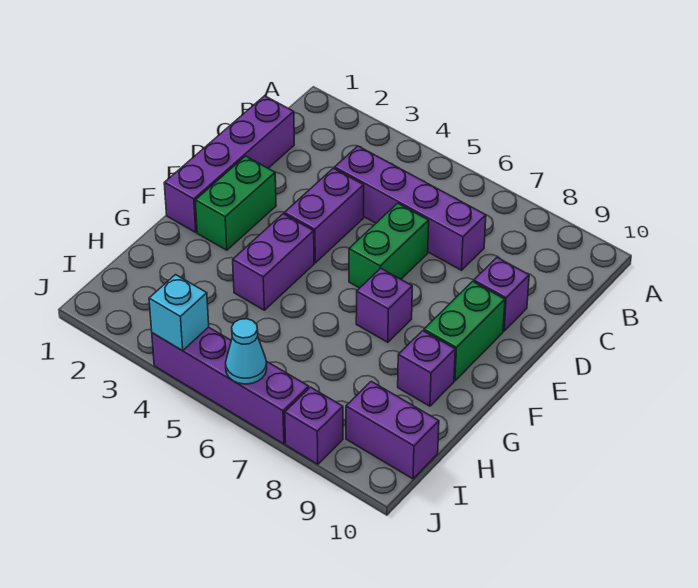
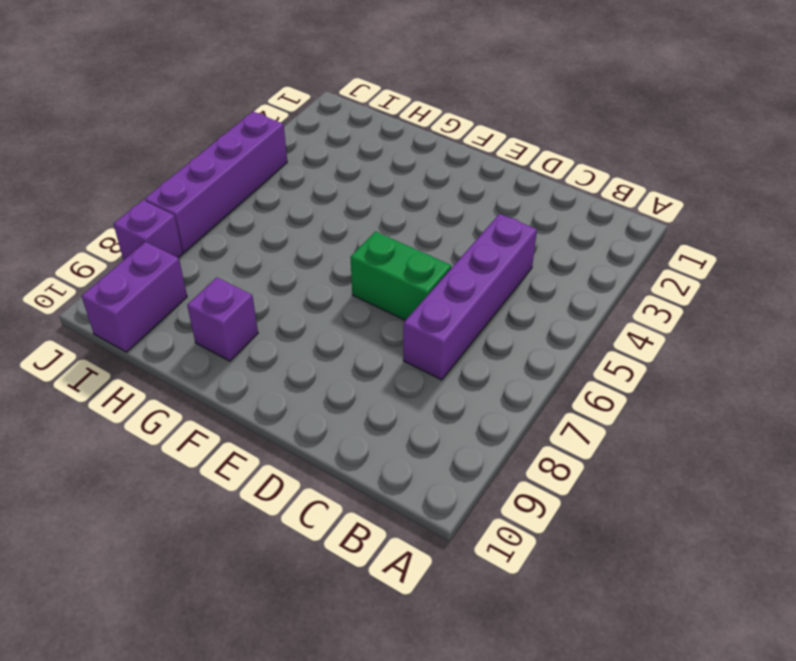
none -> purple brick C1:F1 level 1
none -> purple brick D4:E4 level 1
none -> purple brick D9 level 1

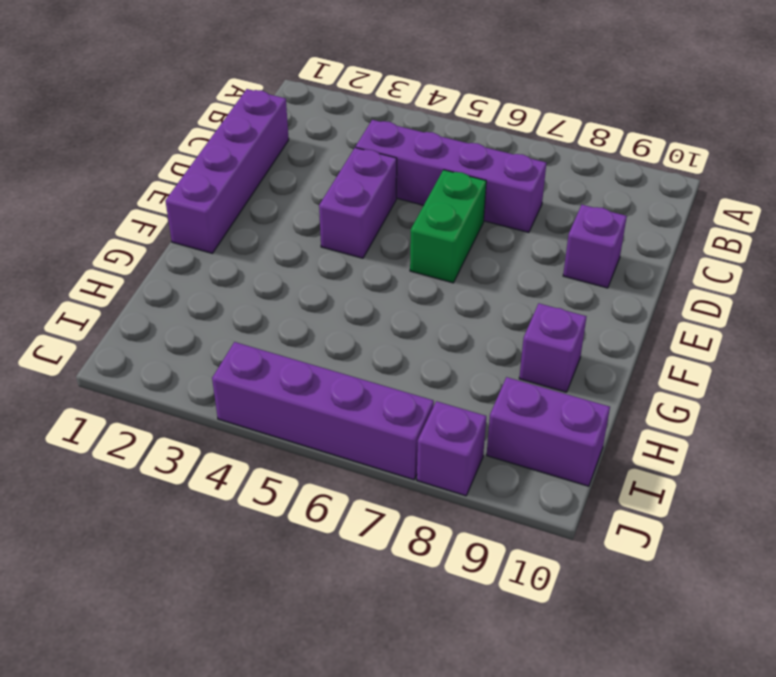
none -> green brick E2:F2 level 1
none -> green brick E9:F9 level 1
none -> purple brick F4:G4 level 1

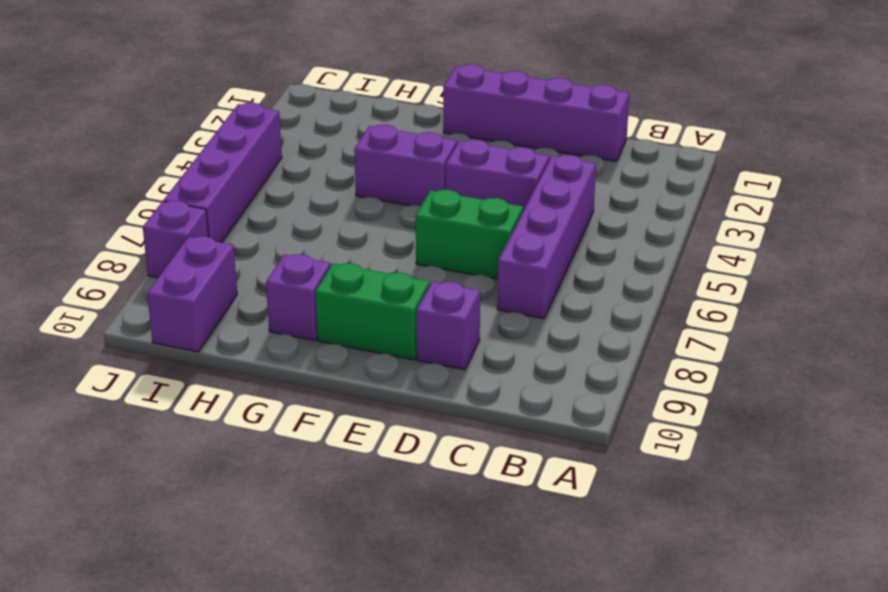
none -> green brick E2:F2 level 1
none -> purple brick F7 level 1
none -> cyan brick J4 level 2

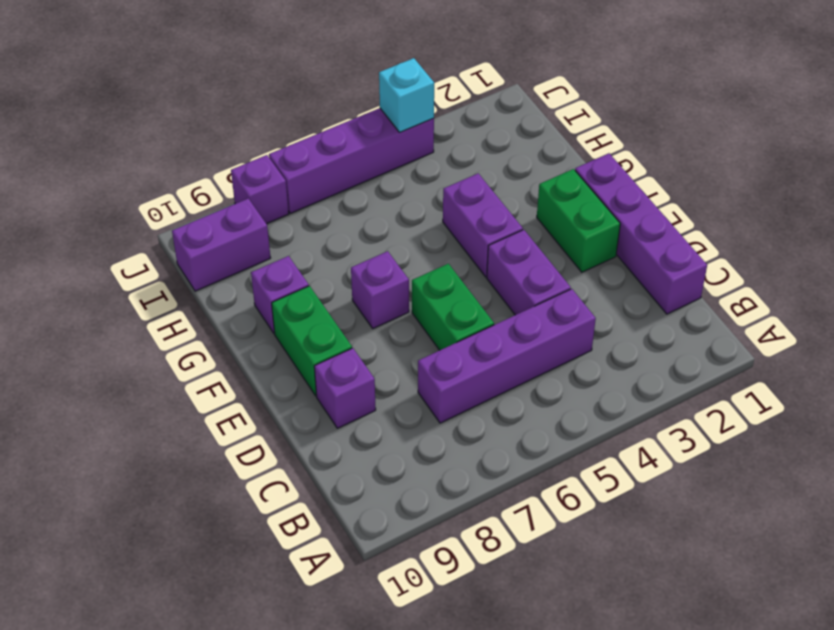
none -> cyan cone J6 level 2

